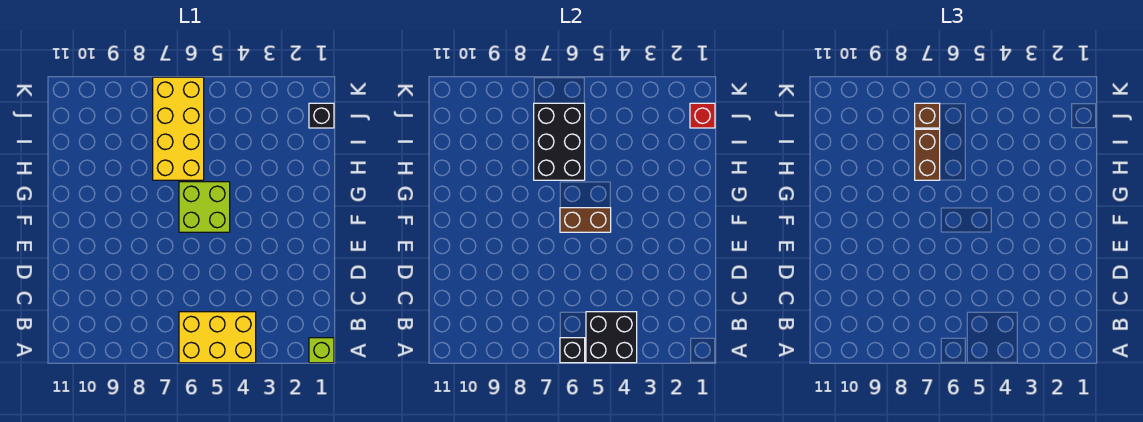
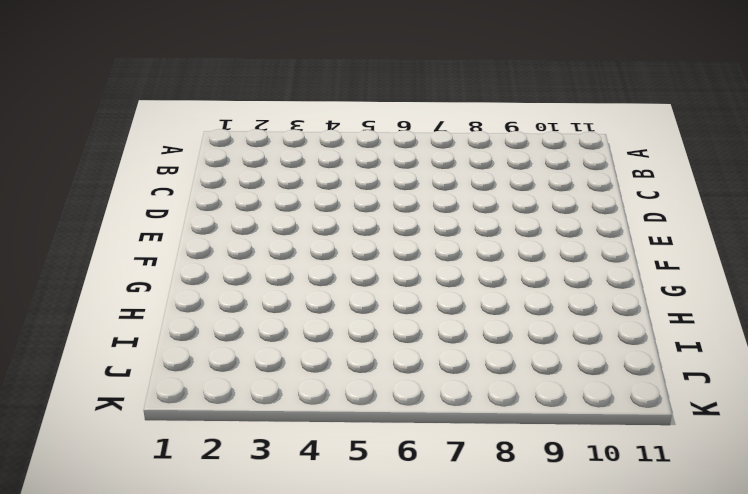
none -> lime brick A1 level 1
none -> yellow brick A4:B6 level 1
none -> lime brick F5:G6 level 1

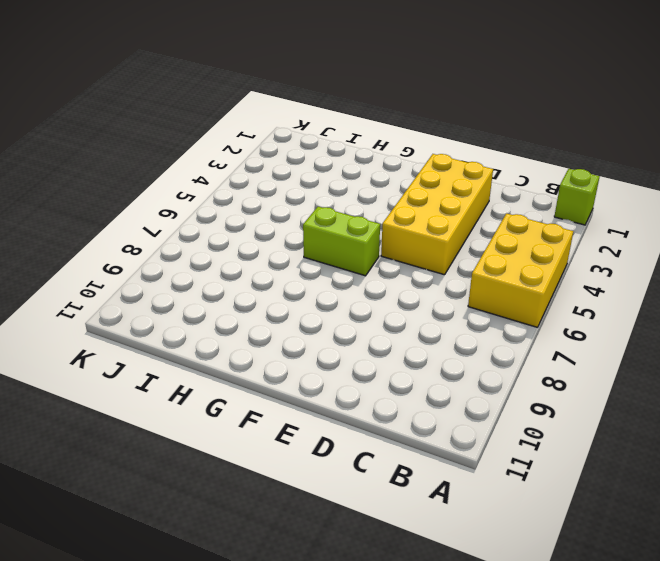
yellow brick D2:E5 level 1 -> yellow brick H6:K7 level 1
lime brick F6:G6 level 1 -> lime brick F5:G6 level 1
none -> black brick J1 level 1
none -> black brick A4:B5 level 2
none -> black brick A6 level 2

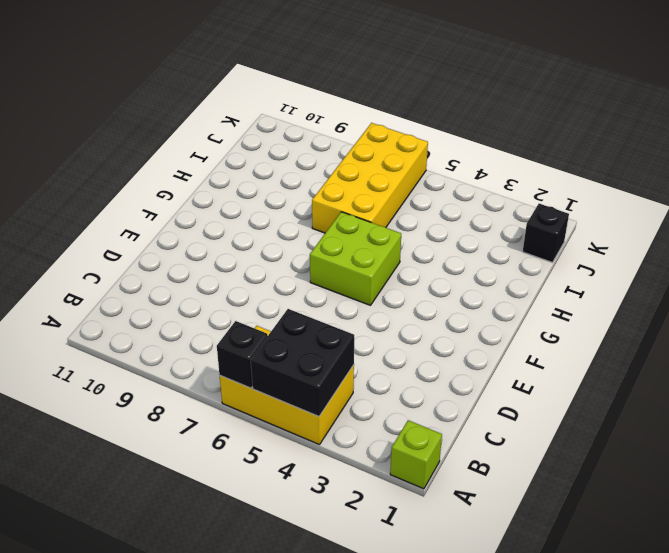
none -> brown brick F5:F6 level 2
none -> black brick H6:J7 level 2
none -> red brick J1 level 2

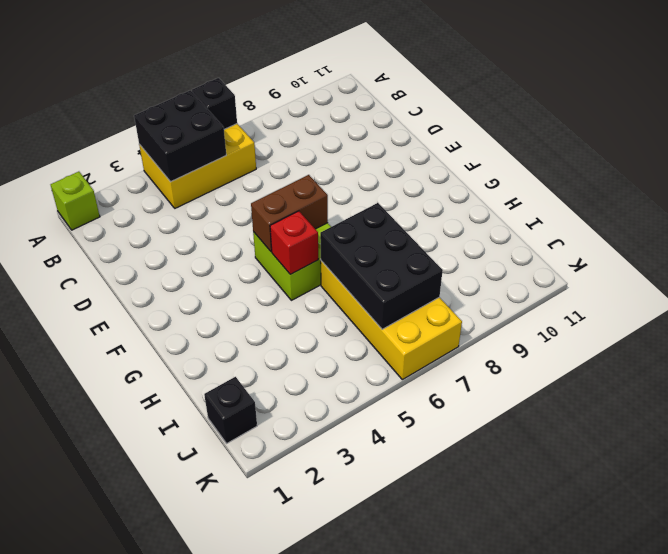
red brick G5 level 2 -> red brick J1 level 2
none -> brown brick H7:I7 level 3
none -> brown brick J7 level 3

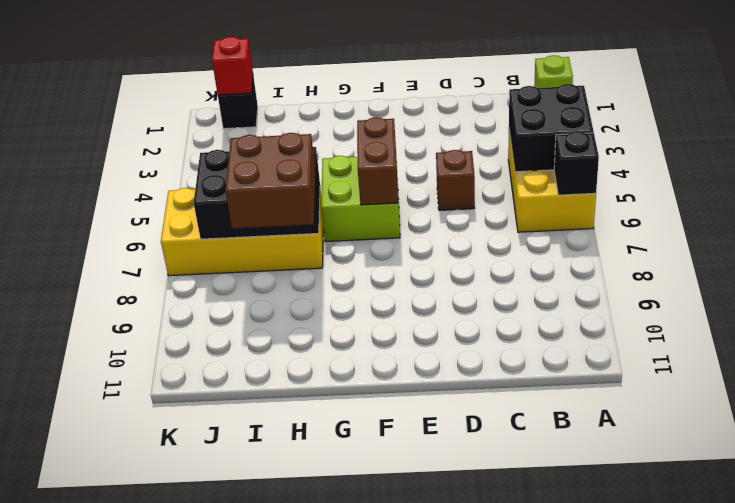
brown brick D5 level 1 -> brown brick J7 level 3
brown brick H7:I8 level 3 -> brown brick H7:I7 level 3

